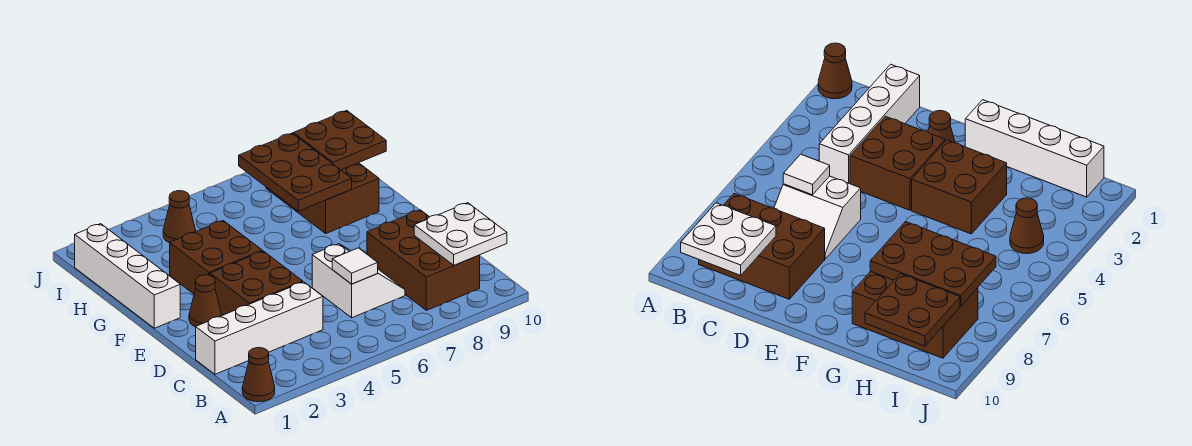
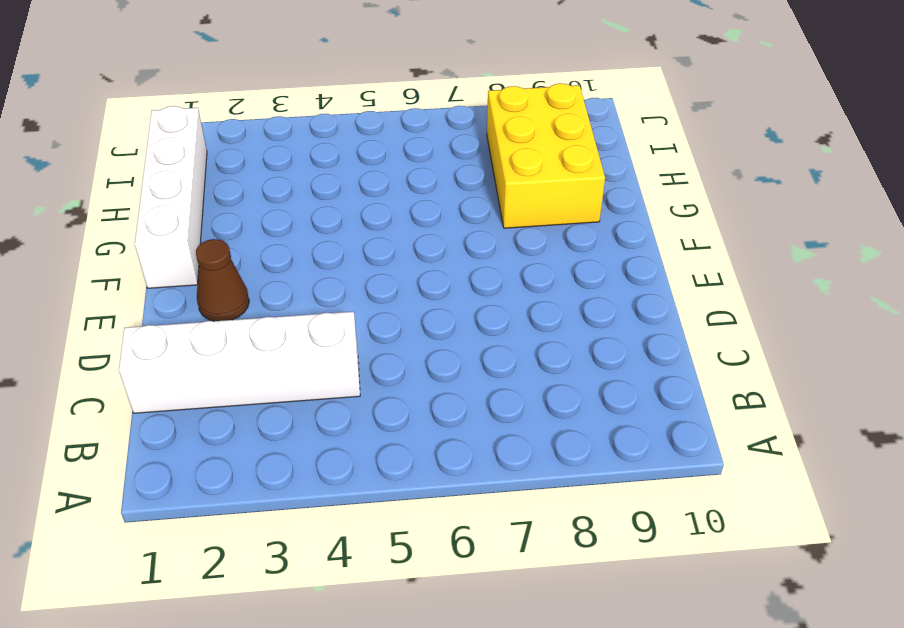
yellow brick G8:I9 level 1 -> brown brick G8:I9 level 1
none -> brown cone A1 level 1
none -> brown brick B8:D9 level 1
none -> white slope C6:D7 level 1 top 6

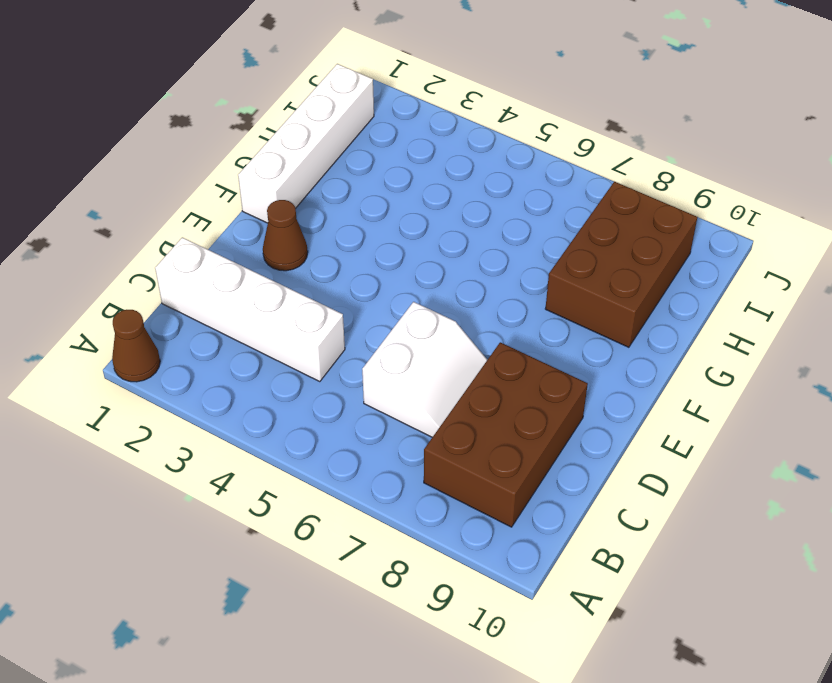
none -> brown brick D3:E4 level 1
none -> brown brick F3:G4 level 1
none -> brown cone I4 level 1

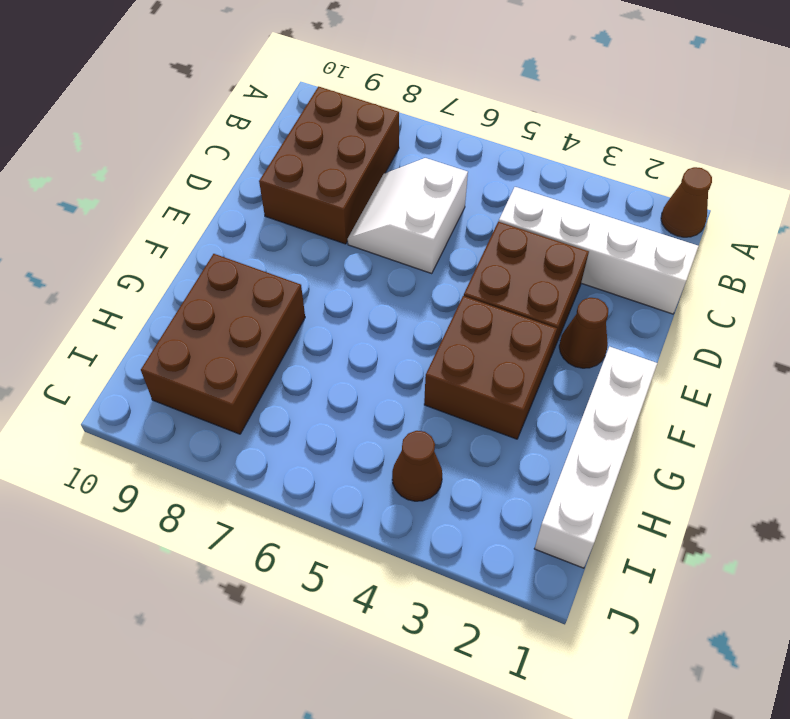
none -> white plate B9:C10 level 2
none -> white tile C6 level 2
none -> brown plate G7:I8 level 2

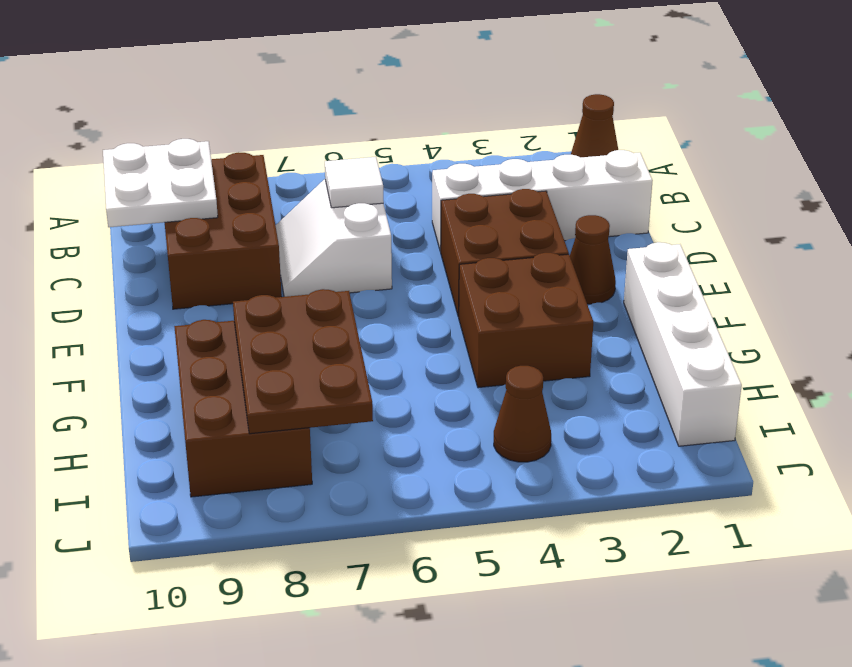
none -> brown plate H9:I10 level 2

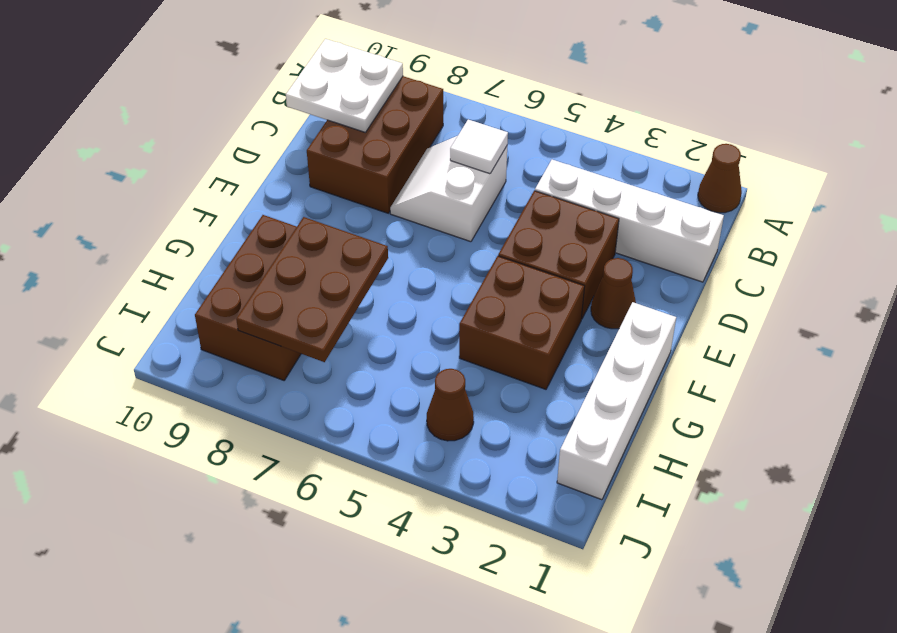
none -> brown plate H9:I10 level 2

